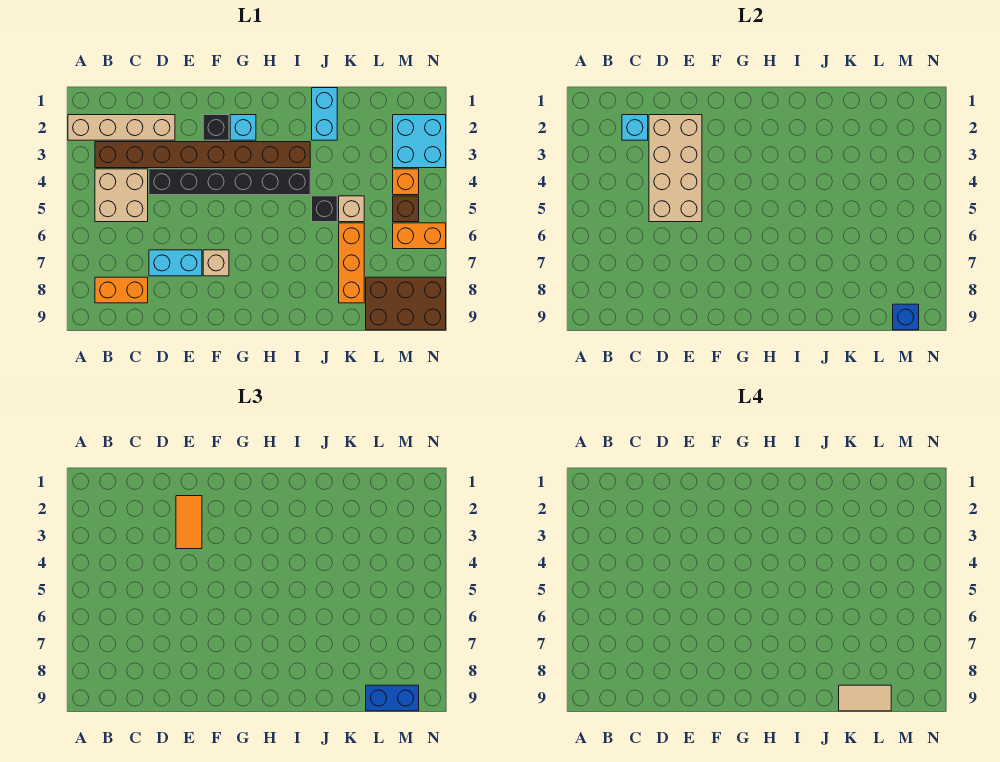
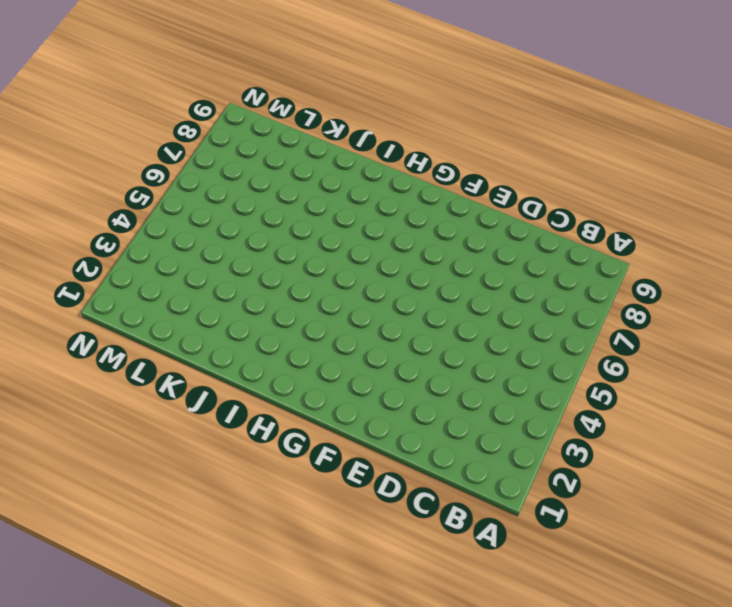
none -> tan brick A2:D2 level 1
none -> brown brick B3:I3 level 1
none -> tan brick B4:C5 level 1

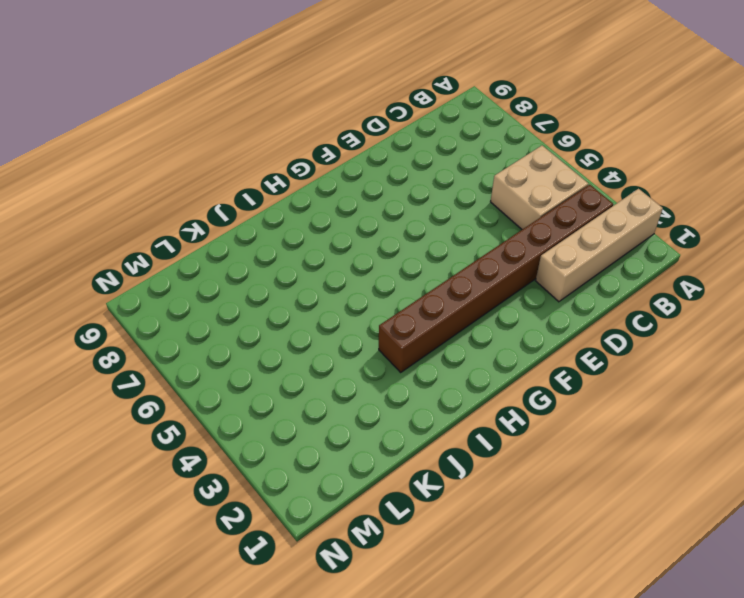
none -> orange brick B8:C8 level 1
none -> black brick D4:I4 level 1
none -> cyan brick D7:E7 level 1

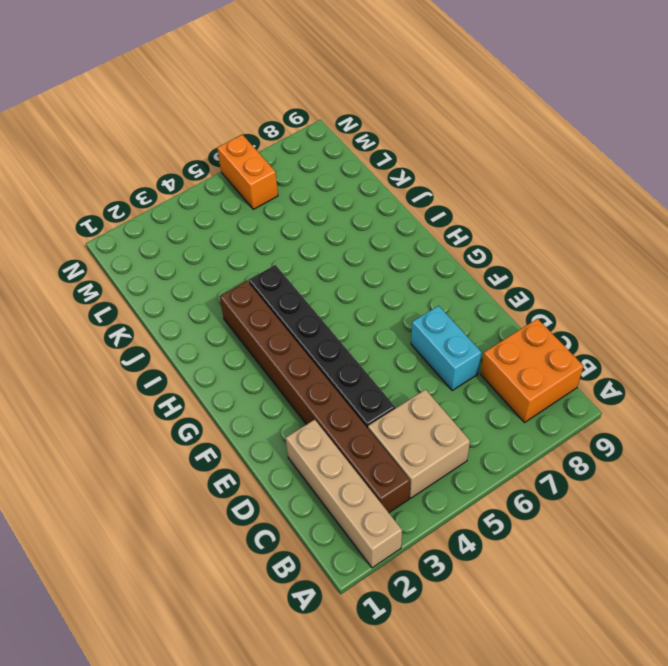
orange brick B8:C9 level 1 -> orange brick B8:C8 level 1
none -> black brick F2 level 1
none -> tan brick F7 level 1
none -> cyan brick G2 level 1

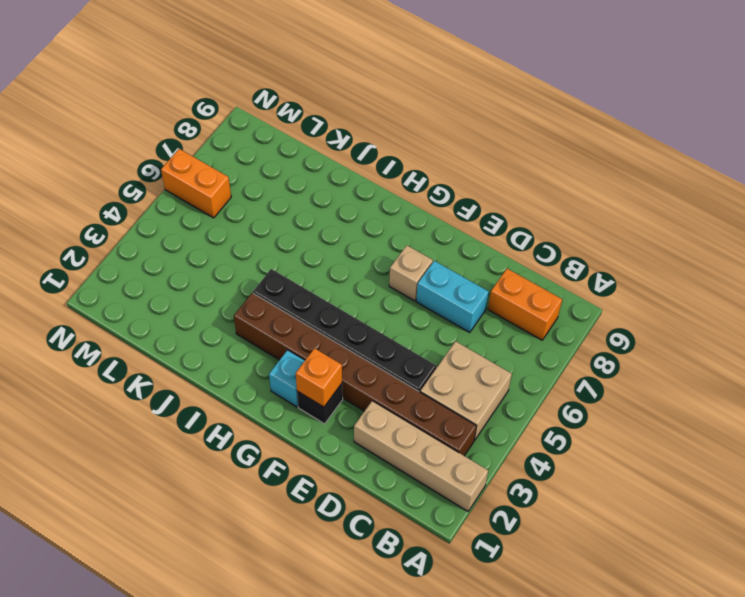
orange brick F2 level 2 -> orange brick M4 level 1
none -> cyan brick J1:J2 level 1
none -> black brick J5 level 1
none -> tan brick K5 level 1

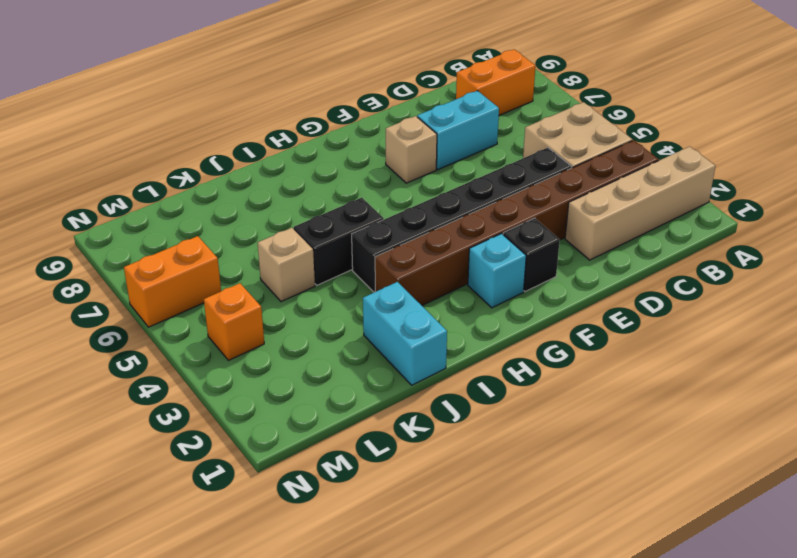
black brick I5:J5 level 1 -> black brick J5 level 1
none -> orange brick K6:K8 level 1
none -> brown brick L8:N9 level 1
none -> cyan brick M2:N3 level 1

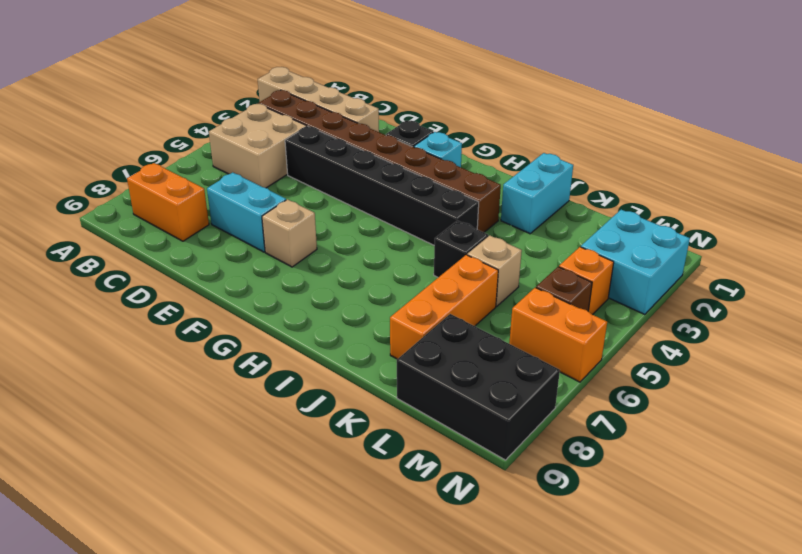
black brick L8:N9 level 1 -> brown brick L8:N9 level 1
none -> cyan brick C2 level 2
none -> tan brick D2:E5 level 2
none -> blue brick M9 level 2

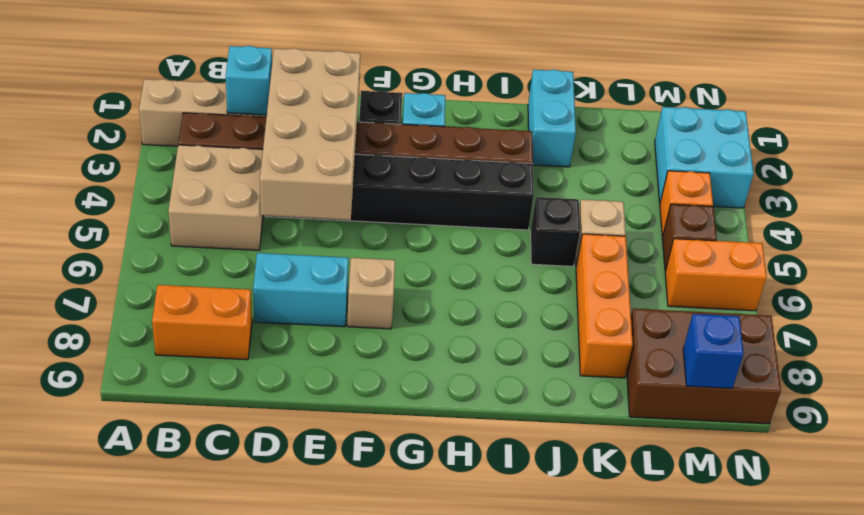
none -> orange tile E2:E3 level 3
none -> blue brick L9:M9 level 3
none -> tan tile K9:L9 level 4

